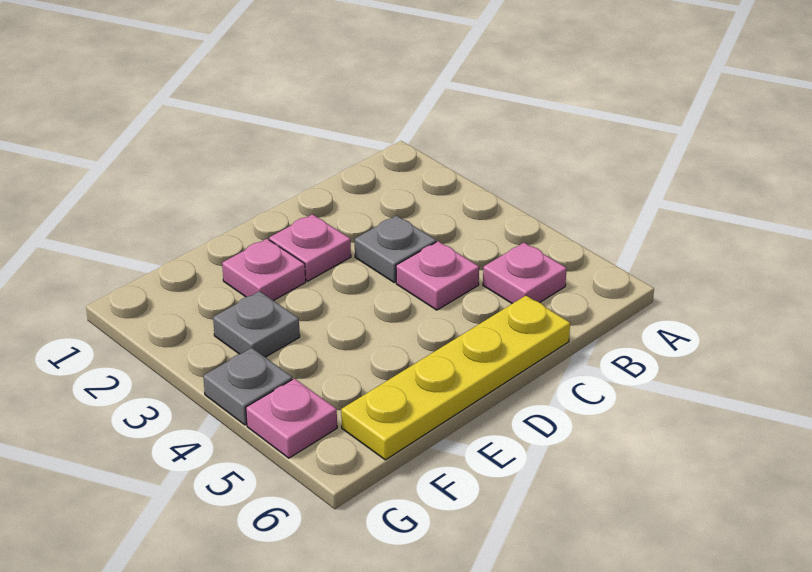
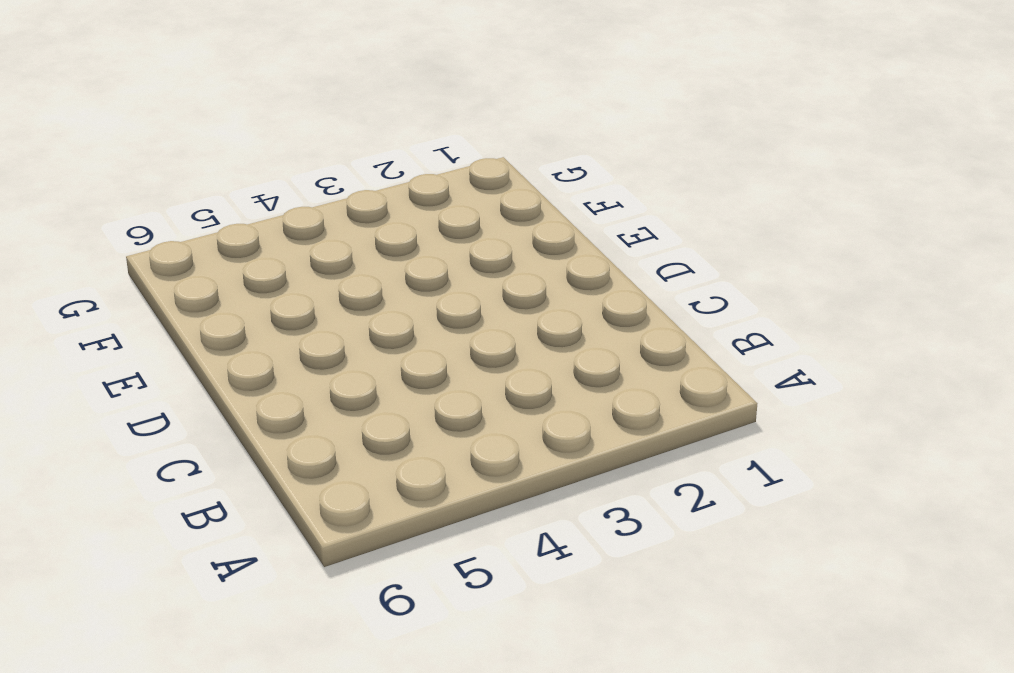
none -> pink plate B5 level 1
none -> grey plate C3 level 1

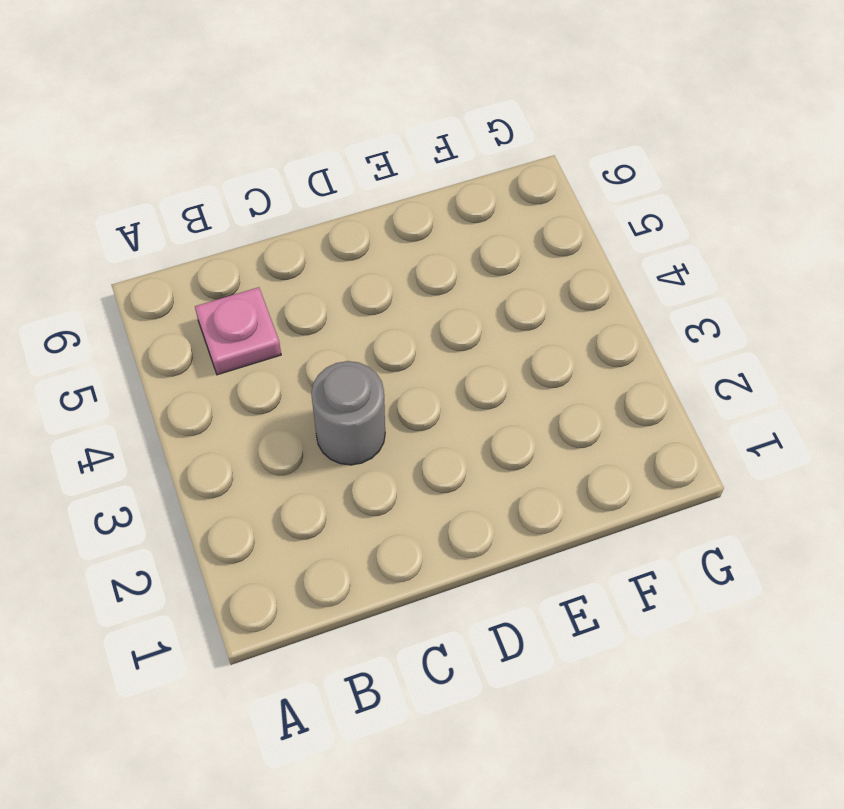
grey round brick C3 level 1 -> grey plate C3 level 1
none -> pink plate C4 level 1
none -> yellow plate C6:F6 level 1

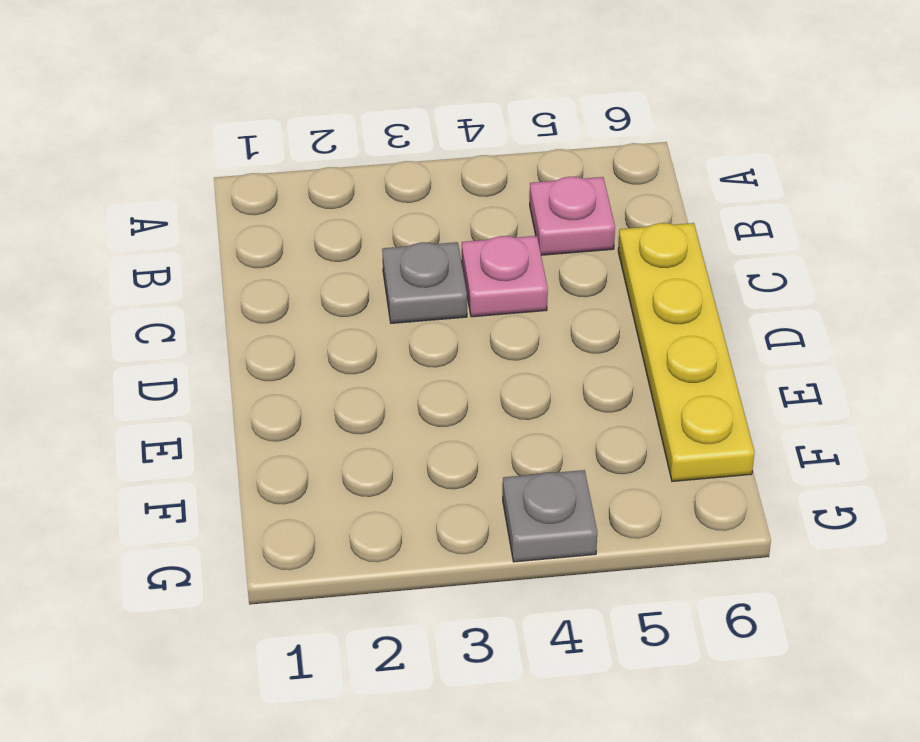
none -> pink plate D2 level 1
none -> pink plate E2 level 1

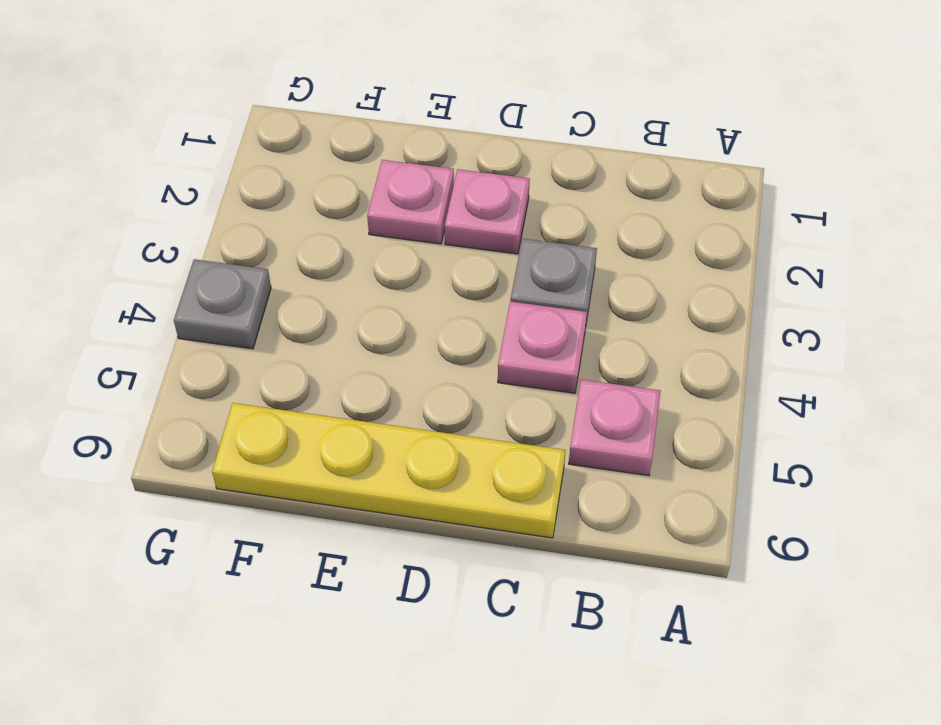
none -> grey plate F3 level 1
none -> pink plate G5 level 1

